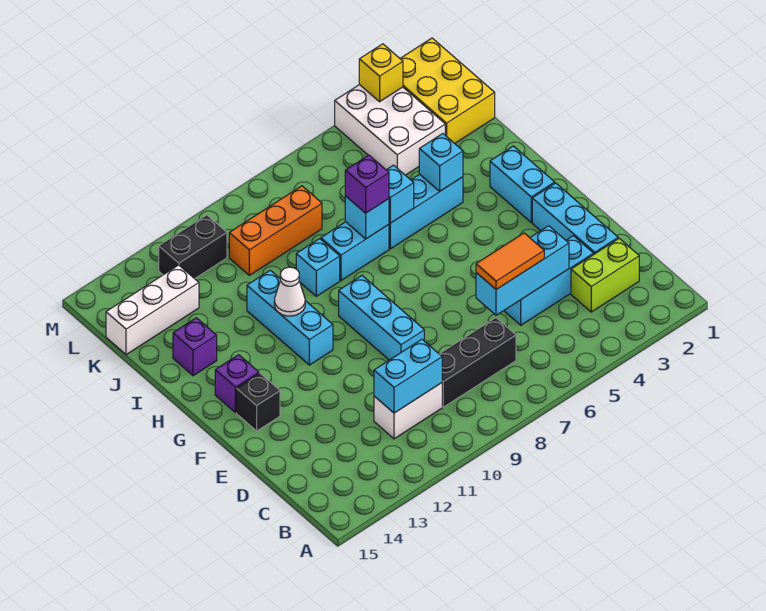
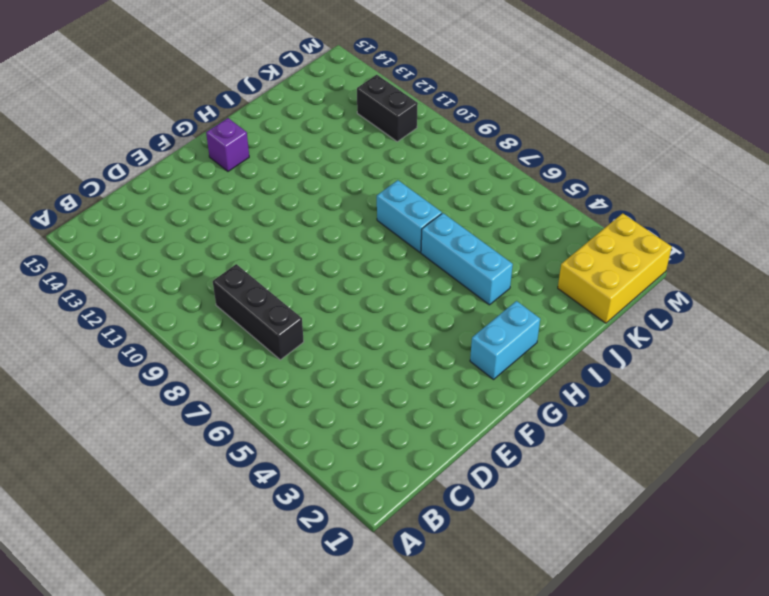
none -> lime brick C2:C3 level 1
none -> white brick C10:C11 level 1
none -> cyan brick D2:F2 level 1

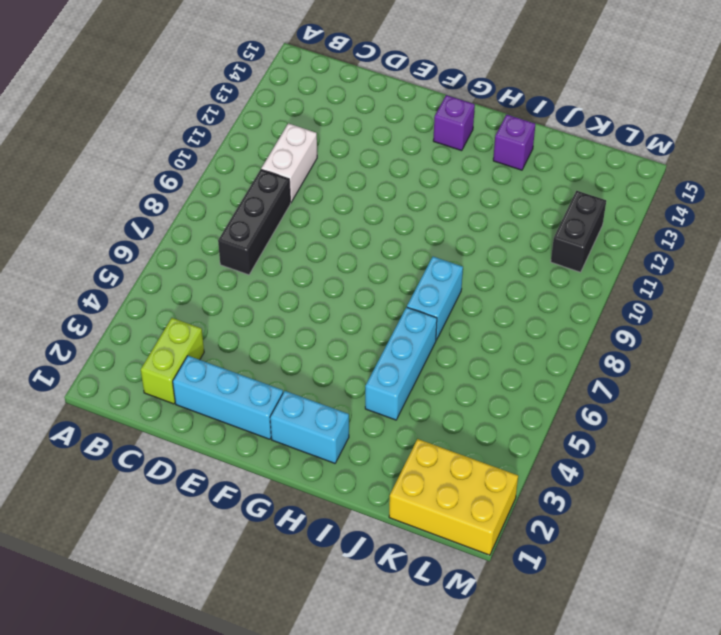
none -> cyan brick D3:D5 level 1
none -> cyan brick E9:G9 level 1
none -> black brick F14 level 1

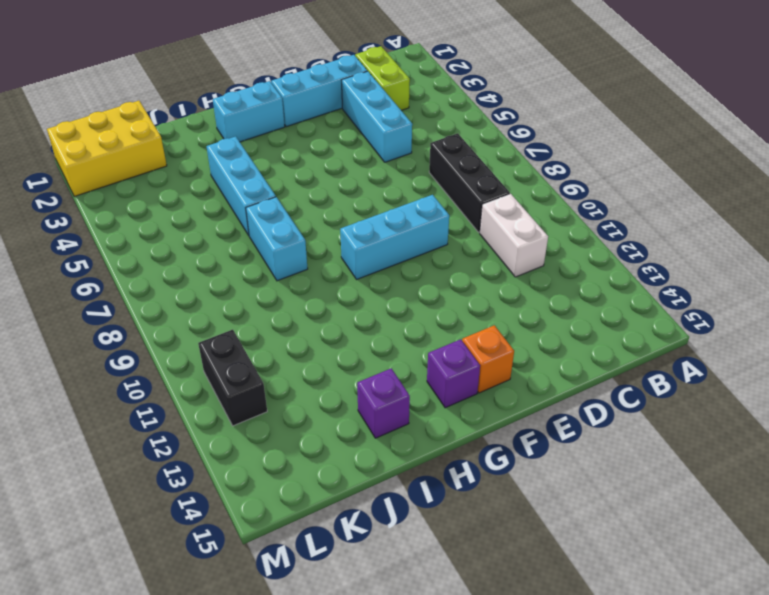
orange brick F14 level 1 -> black brick F14 level 1
none -> cyan brick G11:I11 level 1
none -> cyan brick I9 level 1
none -> white brick K3:M4 level 1

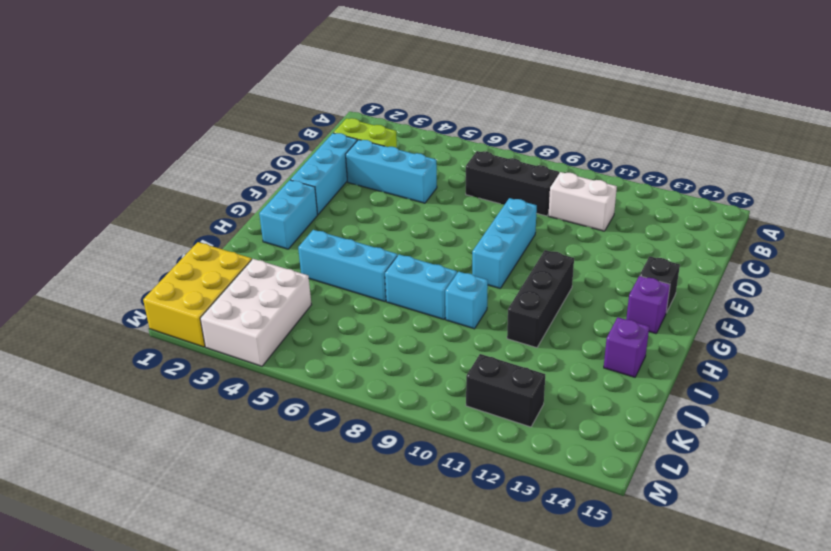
black brick G11:I11 level 1 -> cyan brick G11:I11 level 1
none -> orange brick K8:K10 level 1
none -> white brick K13:K15 level 1
none -> cyan brick C10:C11 level 2

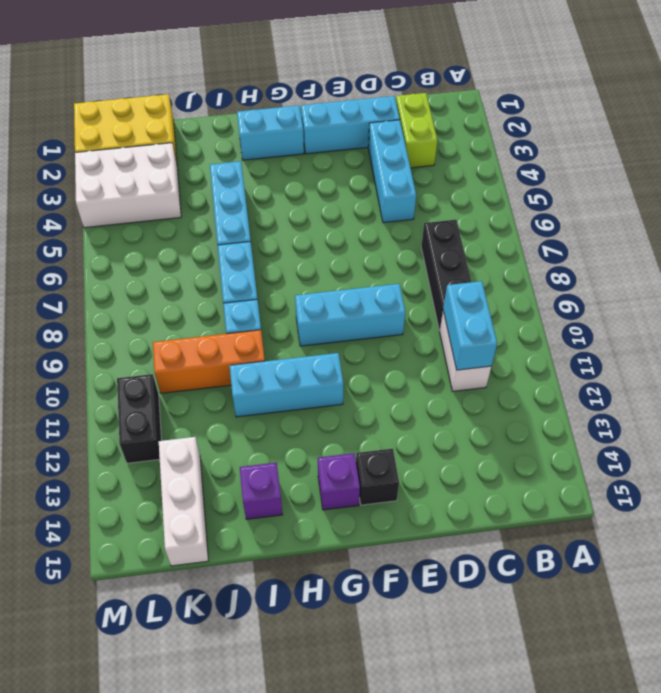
orange brick I10:K10 level 1 -> orange brick K8:K10 level 1
none -> cyan brick D4:D6 level 2
none -> white cone H11 level 2
none -> cyan brick I4 level 2

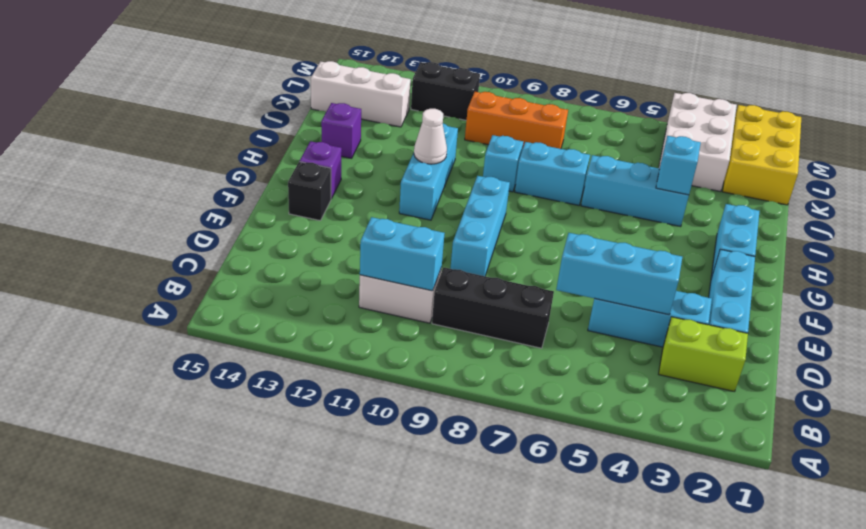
none -> cyan brick I6 level 2
none -> cyan brick I7 level 2
none -> yellow brick M3 level 2

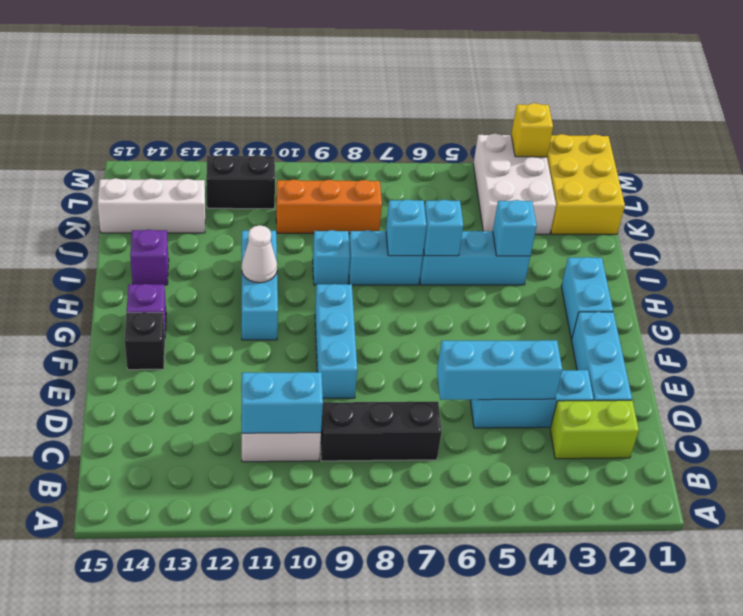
none -> orange tile D5:D6 level 3
none -> purple brick I7 level 3

